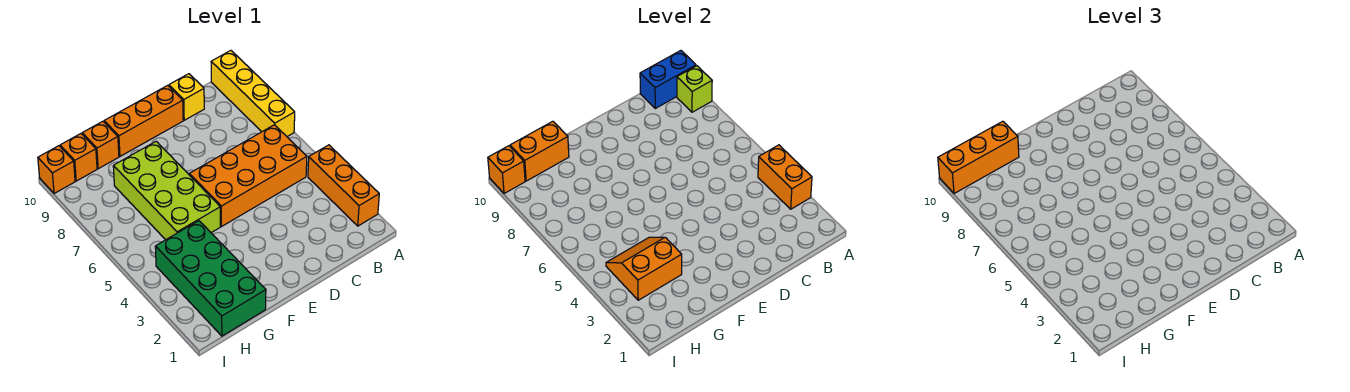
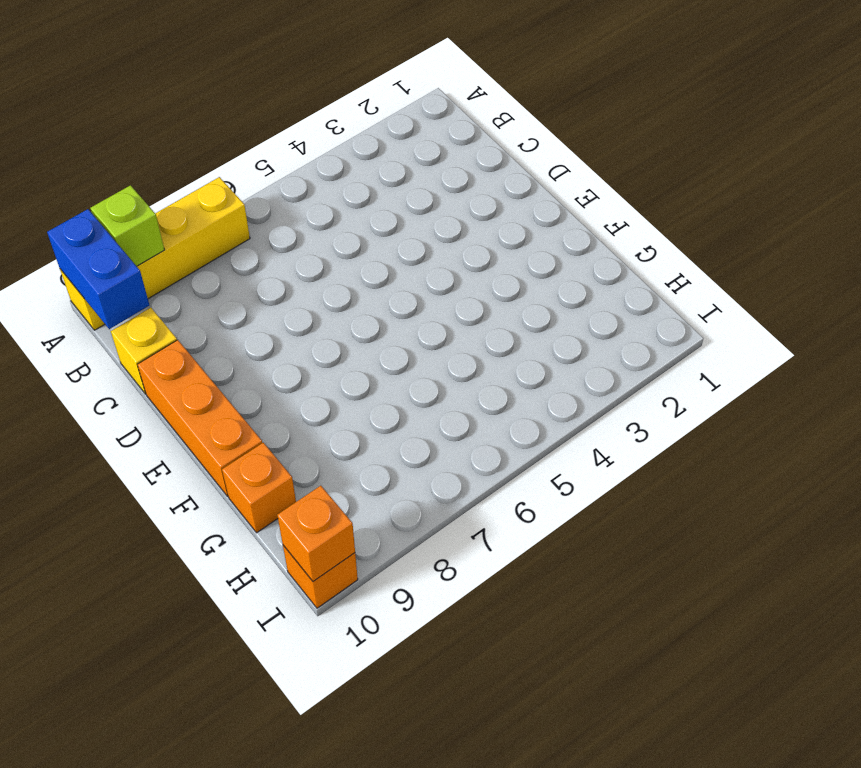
none -> orange brick A2:A4 level 1
none -> orange brick B5:E6 level 1
none -> lime brick F5:G8 level 1

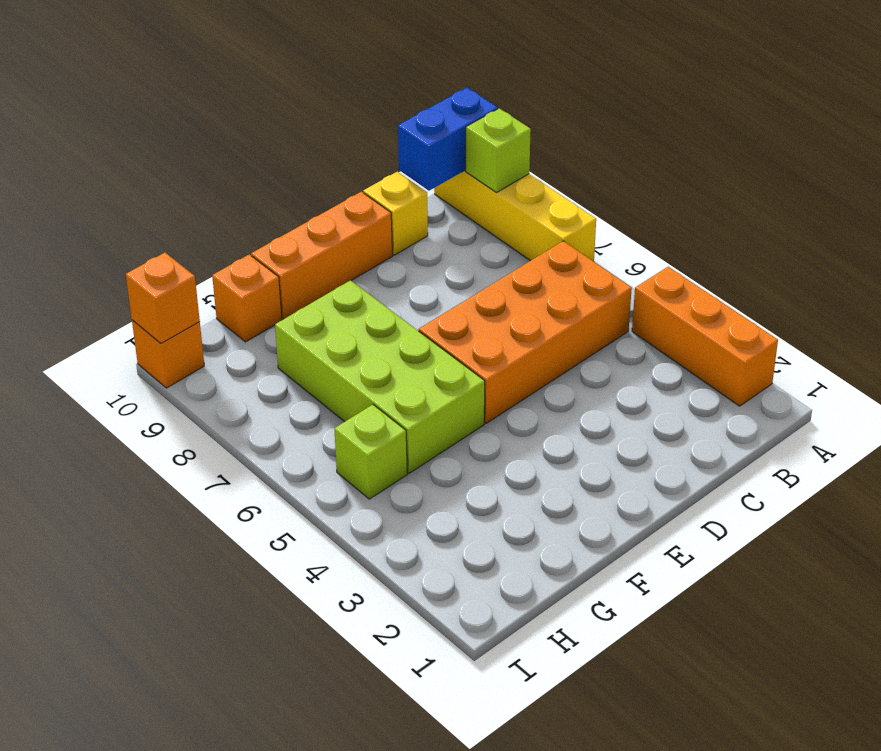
lime brick H5 level 1 -> none
none -> green brick G1:H4 level 1
none -> orange brick H10 level 1
none -> orange brick A3:A4 level 2

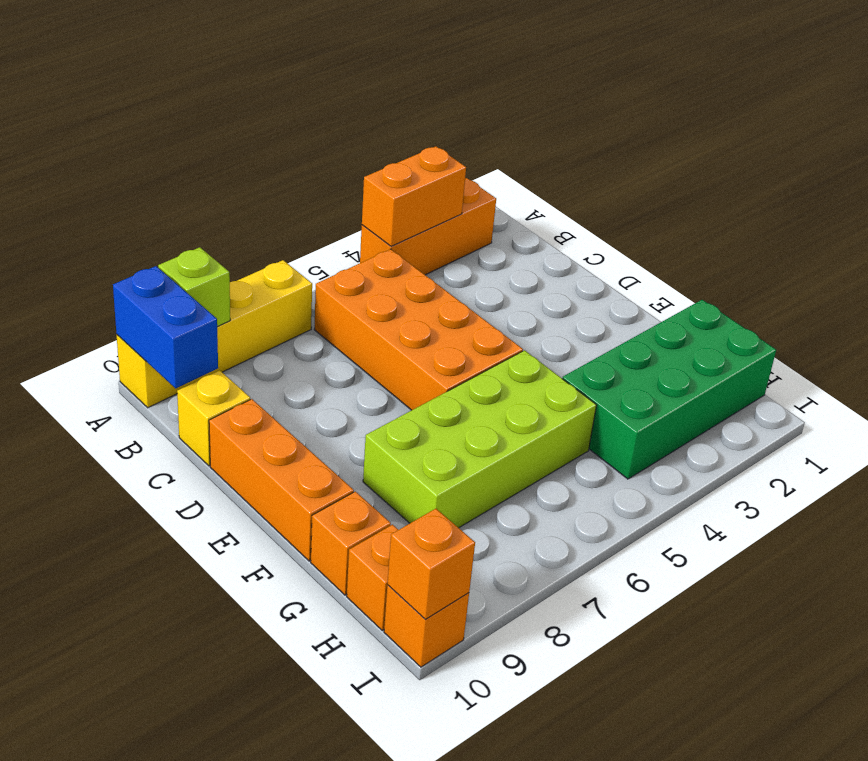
none -> orange slope G3:H4 level 2 top 3
none -> orange brick G10:H10 level 2
none -> orange brick G10:I10 level 3

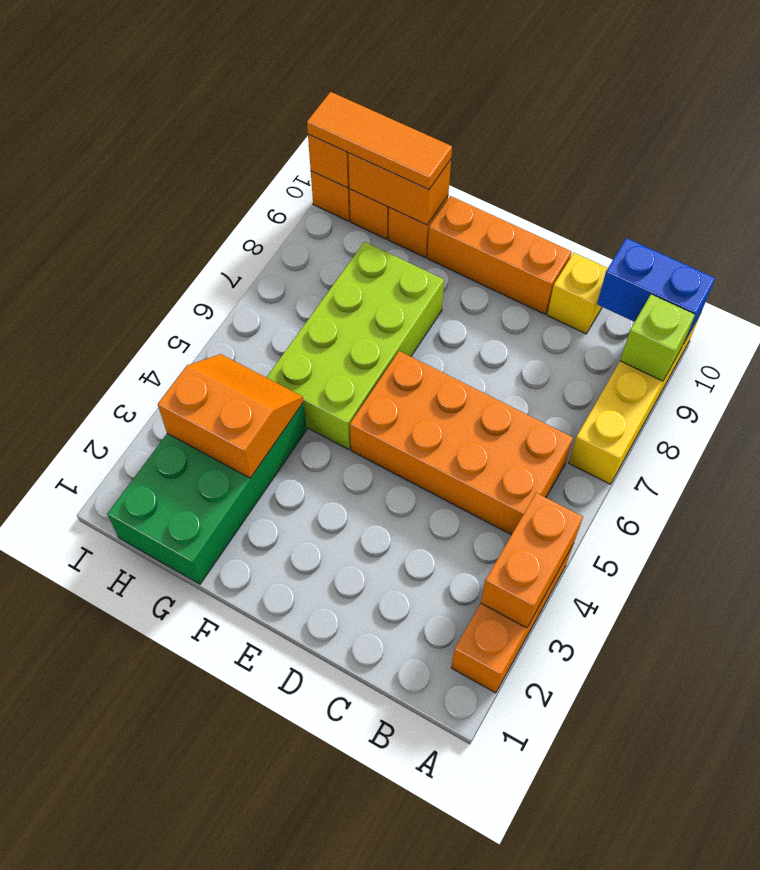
orange tile G10:I10 level 3 -> orange brick G10:I10 level 3

